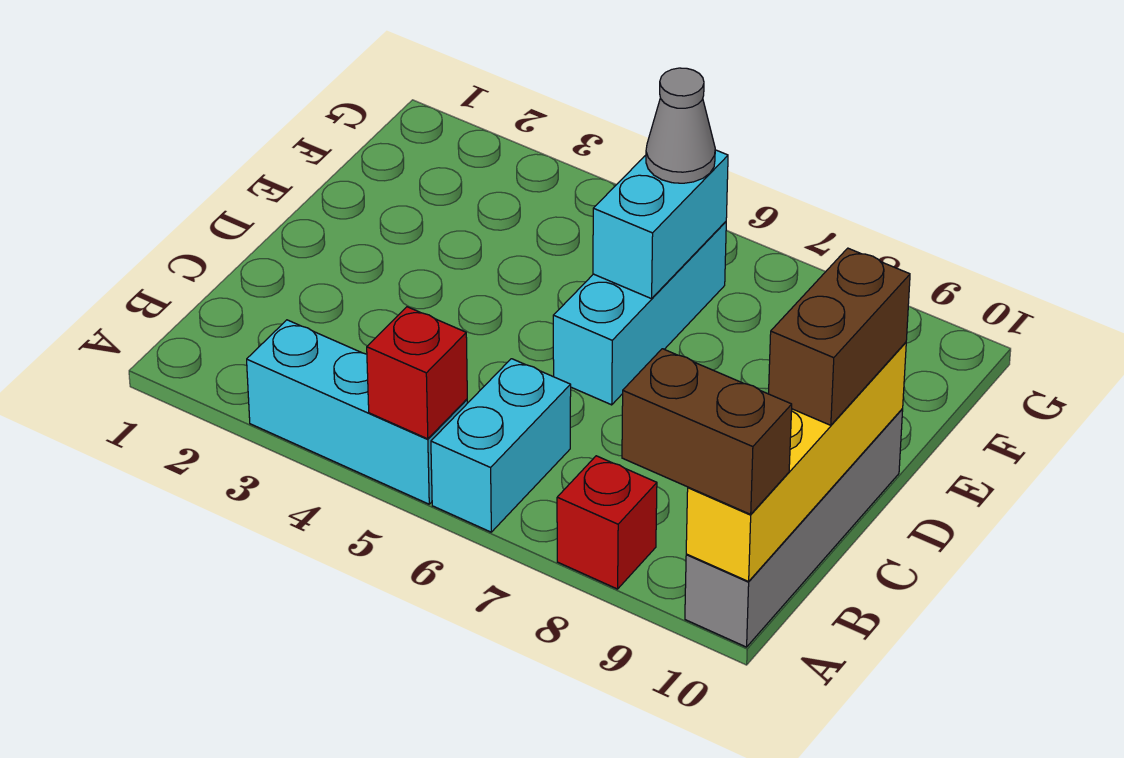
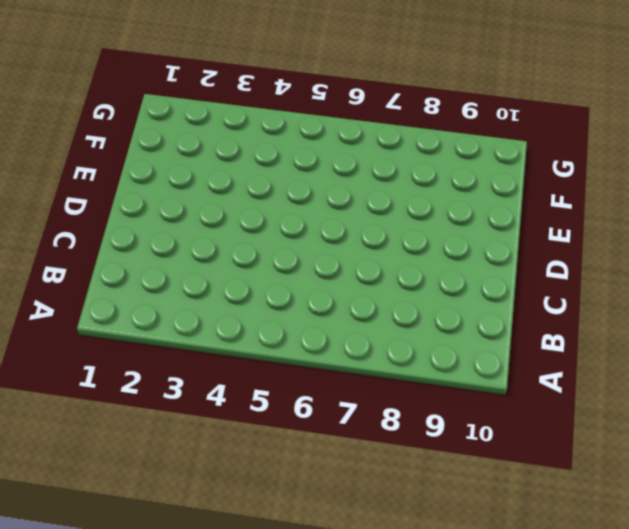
none -> cyan brick A3:A5 level 1
none -> cyan brick A6:B6 level 1

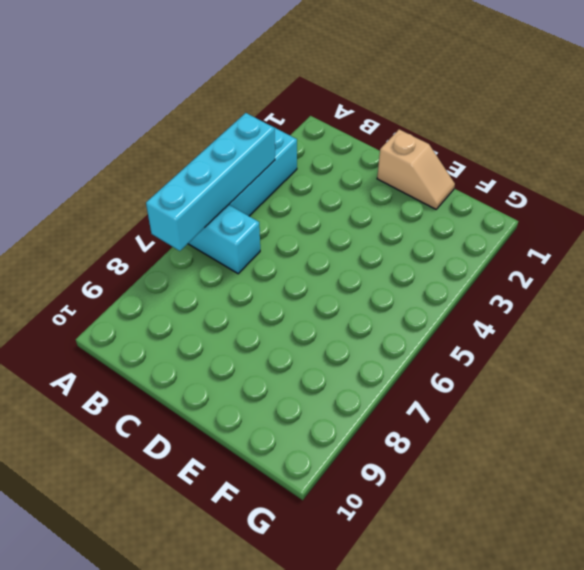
cyan brick A4:A7 level 2 -> red brick A5 level 2
tan slope D1:E1 level 1 top D -> none
none -> red brick A8 level 1
none -> grey brick A10:D10 level 1

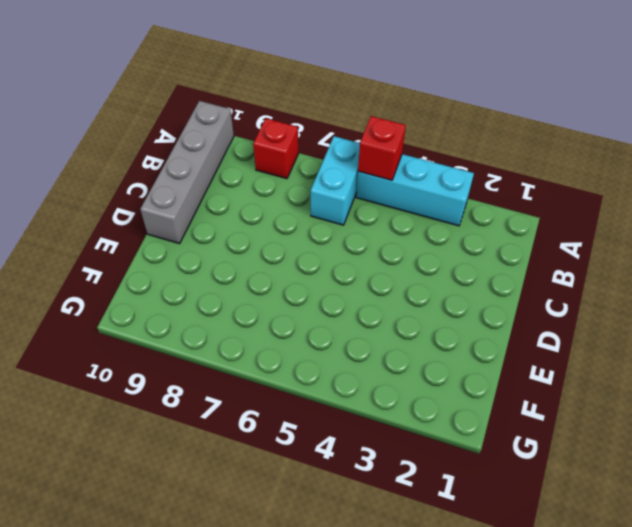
none -> cyan brick D6:F6 level 1
none -> yellow brick A10:D10 level 2

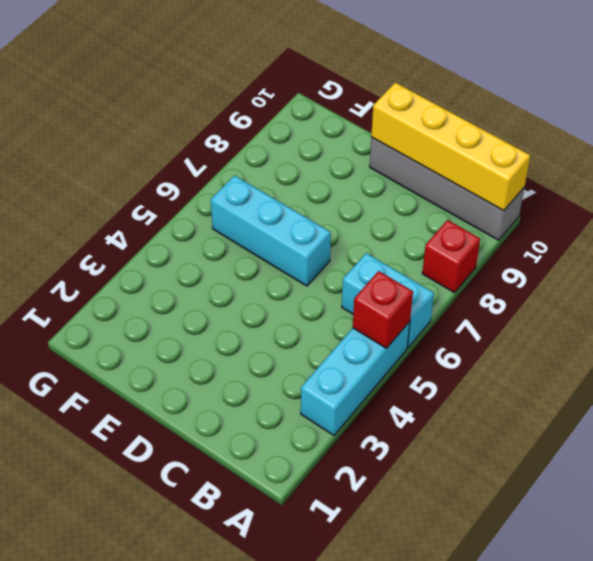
none -> cyan brick E6:F6 level 2
none -> brown brick A9:A10 level 3

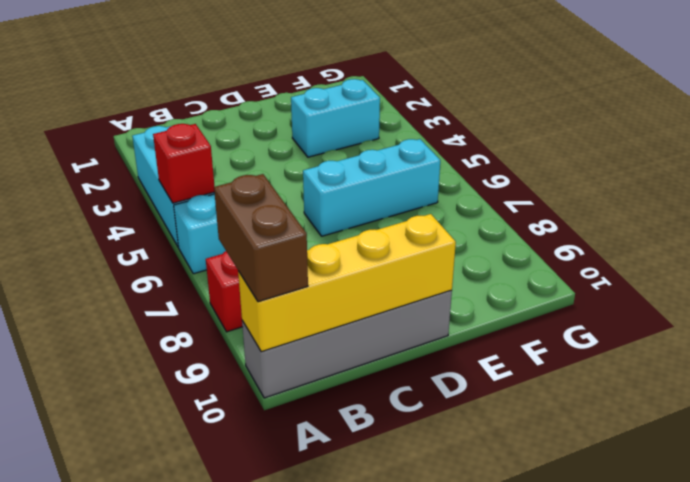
cyan brick E3:F3 level 1 -> cyan brick E6:F6 level 2
none -> brown brick C10:D10 level 3
none -> grey cone F6 level 3

